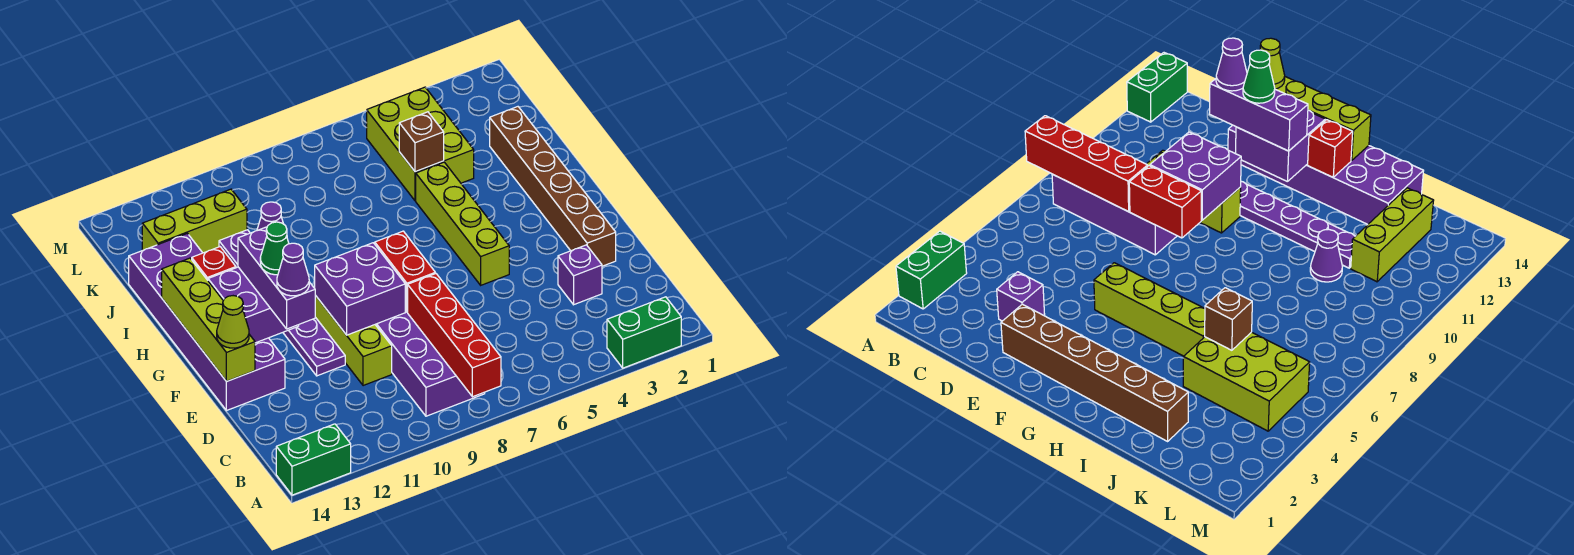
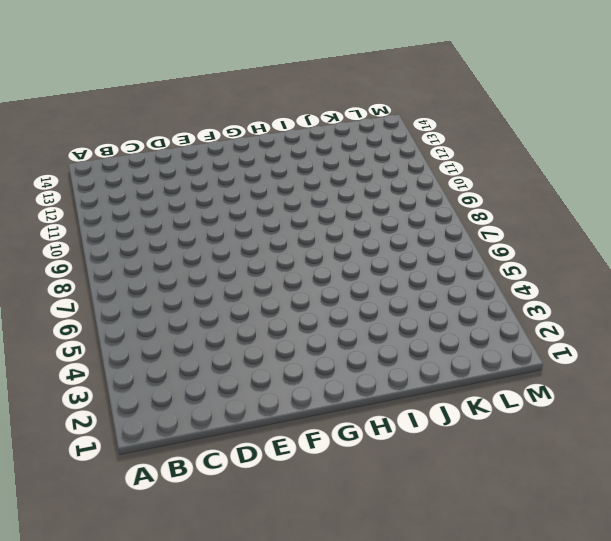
none -> green brick A2:A3 level 1
none -> green brick A13:A14 level 1
none -> purple brick B8:E9 level 1

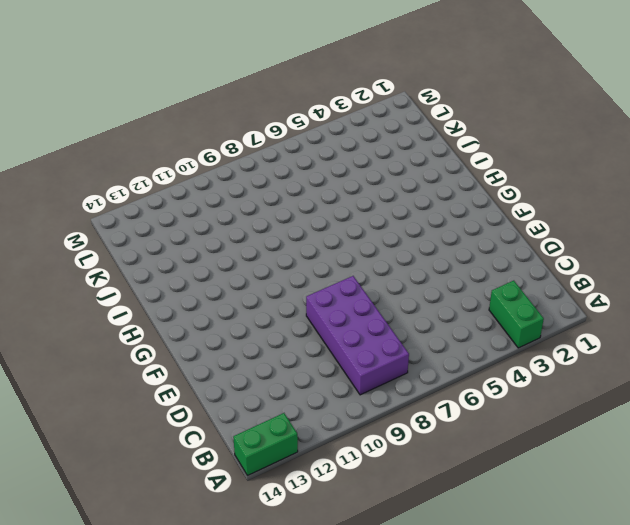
green brick A3:B3 level 1 -> green brick A2:A3 level 1
none -> purple brick D3 level 1
none -> lime brick D10:F10 level 1
none -> brown brick E2:J2 level 1

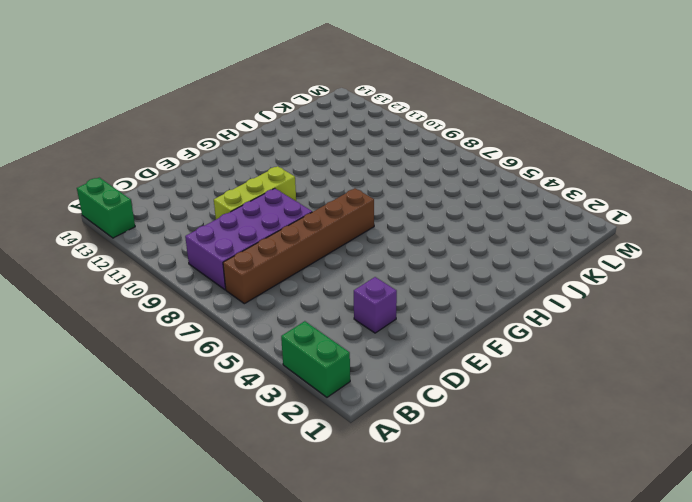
brown brick B7:G7 level 1 -> brown brick E2:J2 level 1
none -> purple plate E11:J11 level 1
none -> purple brick E13:J14 level 1
none -> lime brick F5:I5 level 1

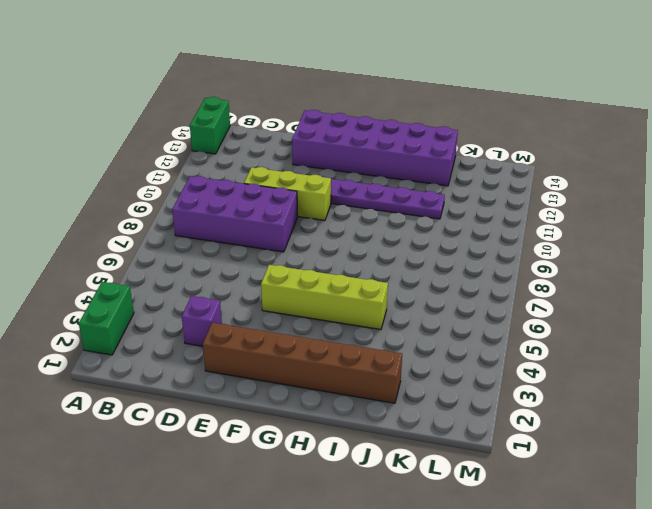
none -> lime brick J4:L5 level 1
none -> purple cone J10 level 1
none -> lime brick K11:K13 level 1

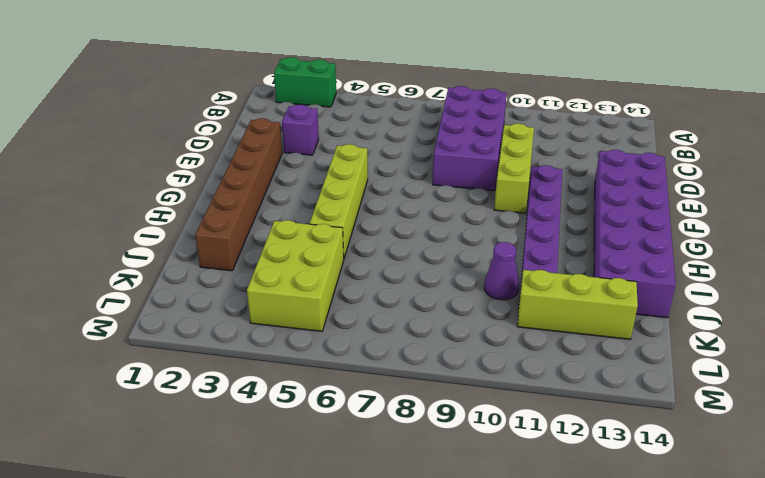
none -> green brick A13:A14 level 1
none -> red brick A8:D8 level 2
none -> red brick E8:F8 level 2

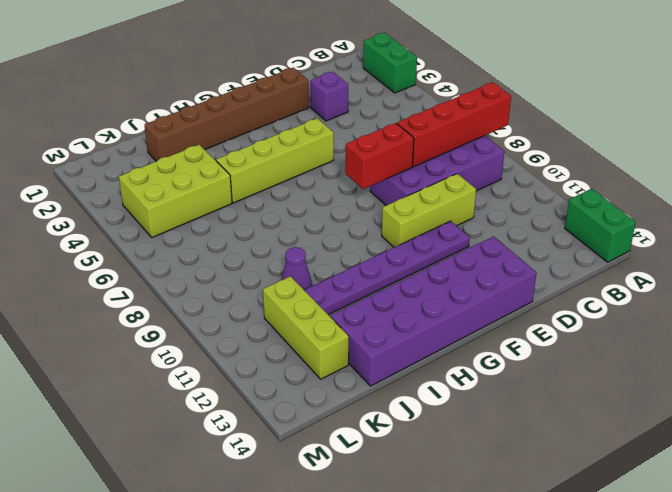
none -> purple brick E9:F10 level 2
none -> lime brick E14:H14 level 2
none -> purple brick F12:G13 level 2

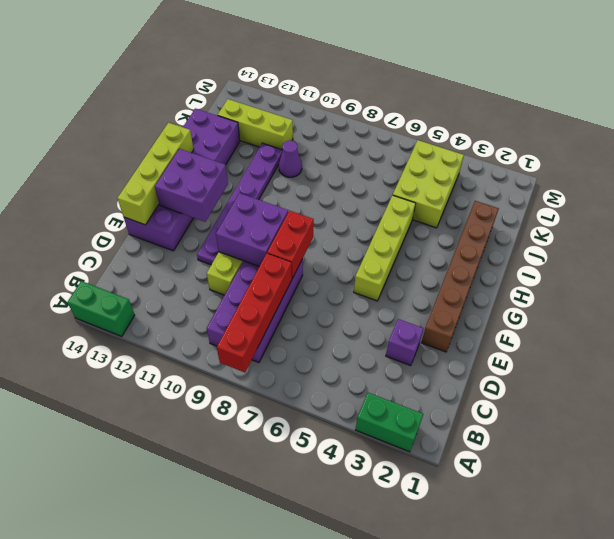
none -> red brick H13 level 2
none -> brown brick J5 level 2
none -> purple brick E12:G12 level 3

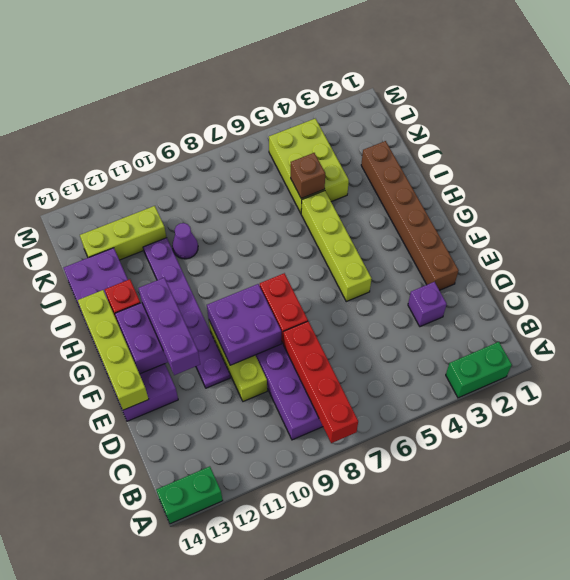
none -> lime cone E14 level 3
none -> purple cone E12 level 4
none -> green cone F12 level 4

